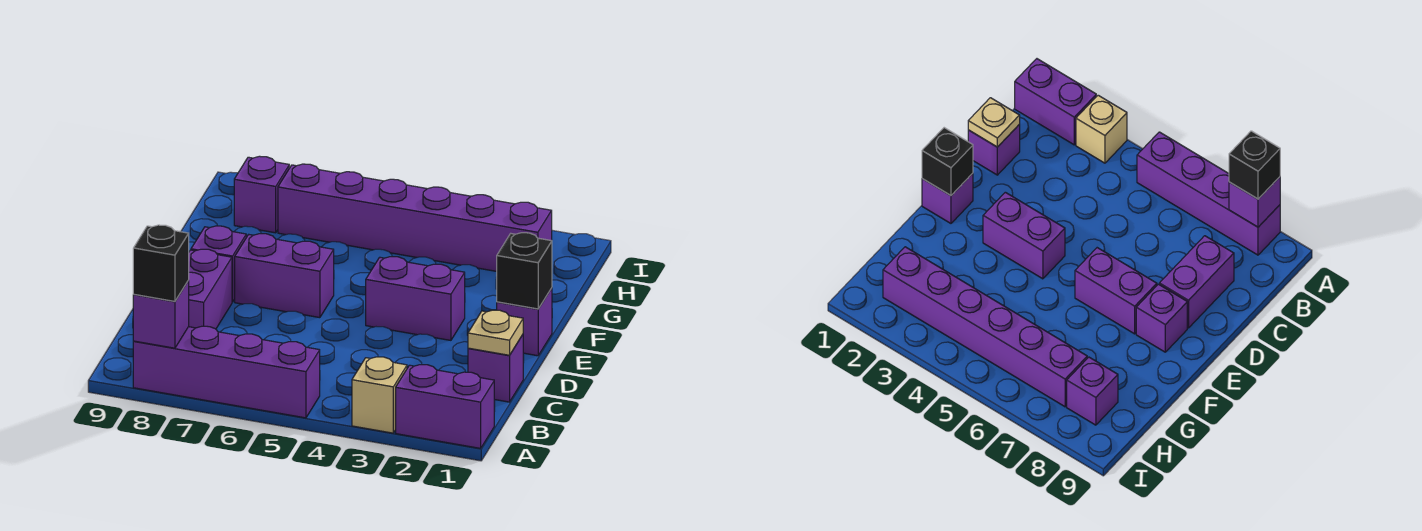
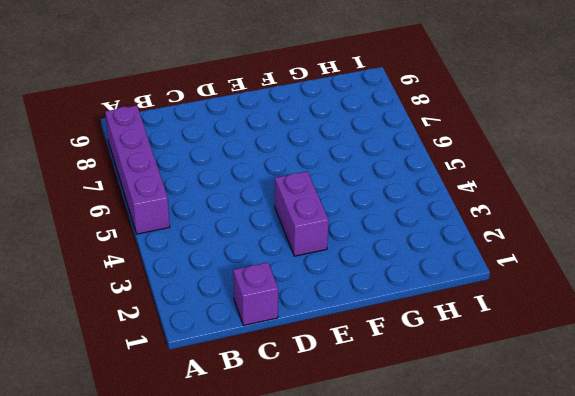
none -> purple brick A1:A2 level 1
none -> tan brick A3 level 1
none -> purple brick C8:D8 level 1

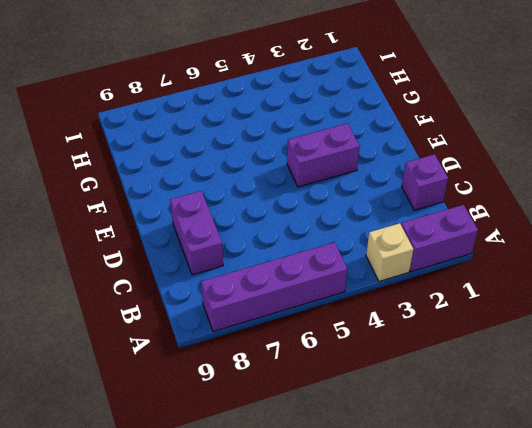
none -> purple brick E1 level 1
none -> purple brick E6:E7 level 1
none -> purple brick E8 level 1

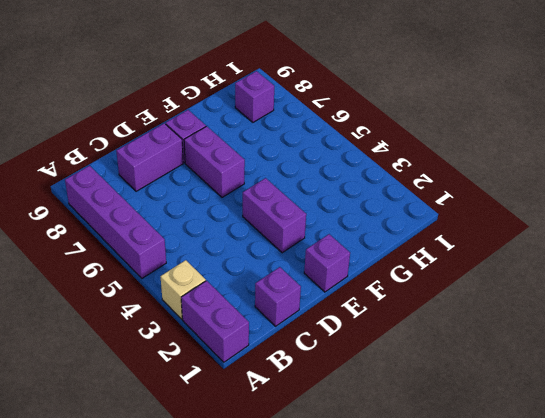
none -> purple brick H2:H7 level 1
none -> purple brick A8 level 2
none -> tan plate C1 level 2

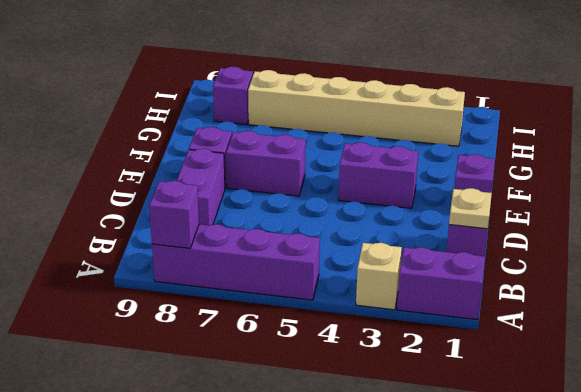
tan brick H2:H7 level 1 -> purple brick H2:H7 level 1
none -> black brick E1 level 2
none -> black brick A8 level 3

